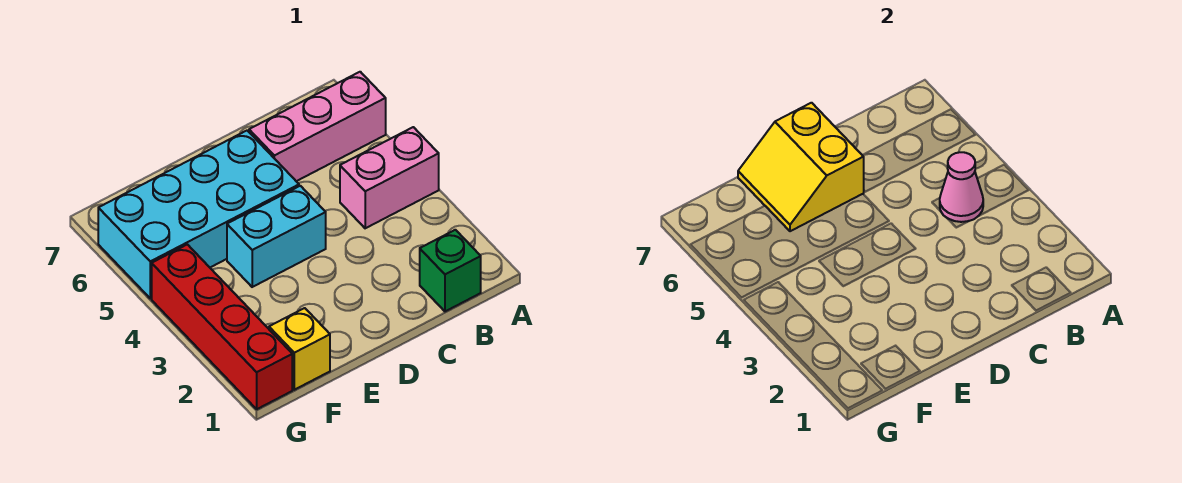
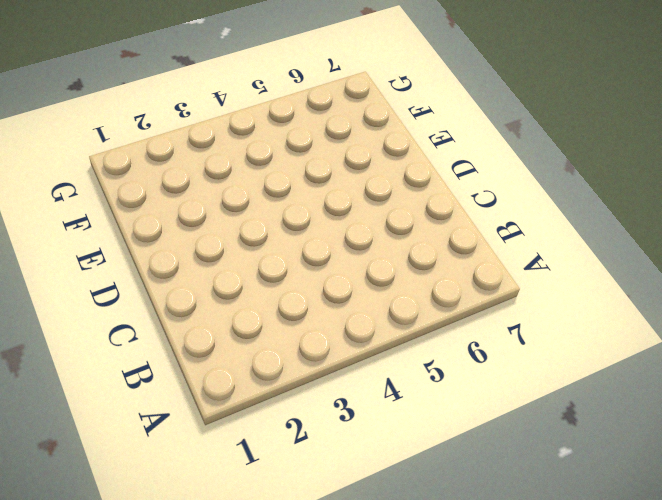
none -> pink brick A4:B4 level 1
none -> pink brick A6:C6 level 1

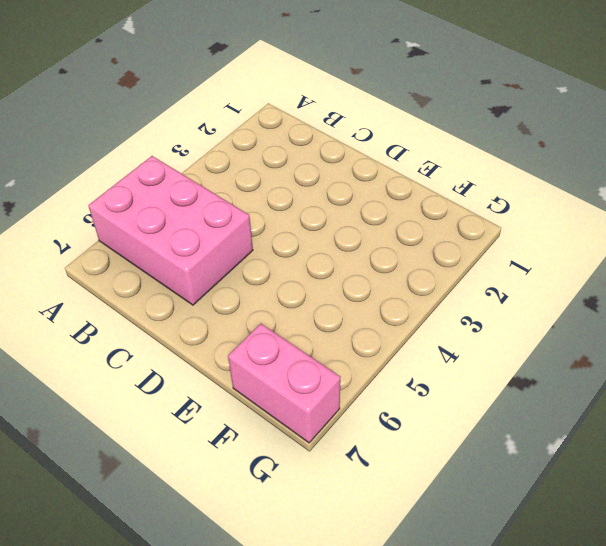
pink brick A5:C6 level 1 -> pink brick A6:C6 level 1
pink brick F7:G7 level 1 -> pink brick A4:B4 level 1
none -> green brick B1 level 1
none -> cyan brick D4:E4 level 1

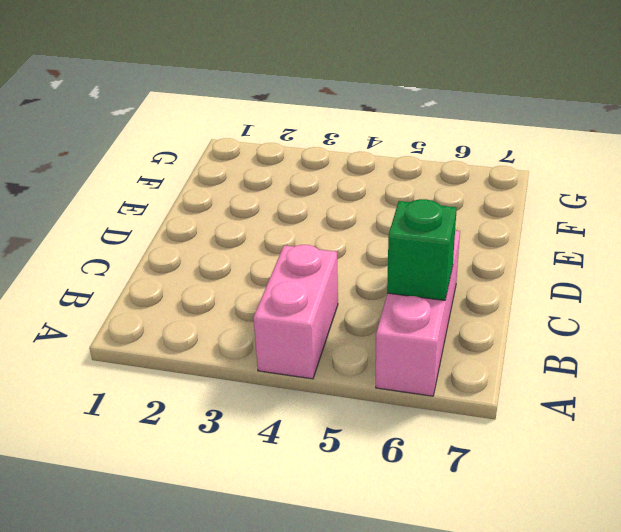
green brick B6 level 2 -> green brick B1 level 1
none -> cyan brick D4:E4 level 1
none -> cyan brick D5:G6 level 1

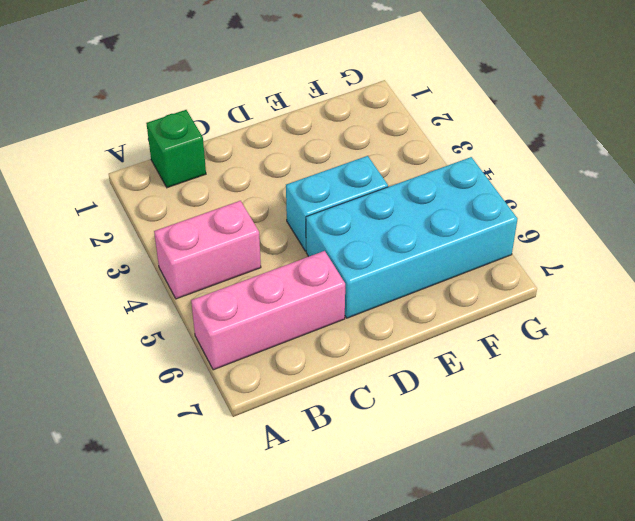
none -> yellow brick F1 level 1
none -> red brick G1:G4 level 1

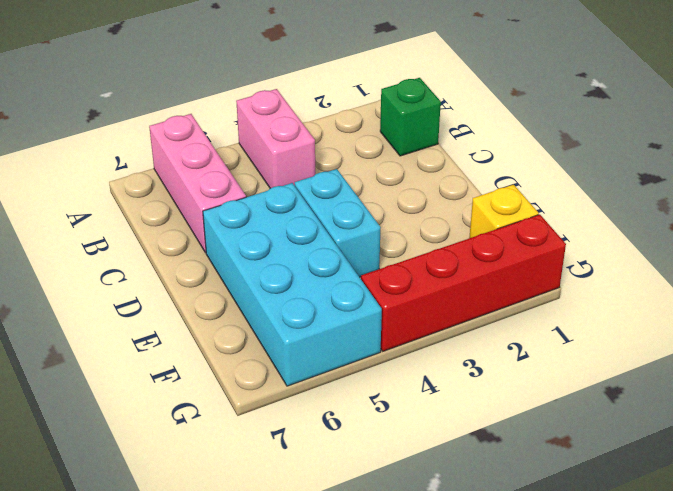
none -> pink cone B4 level 2
none -> yellow slope D6:E7 level 2 top D

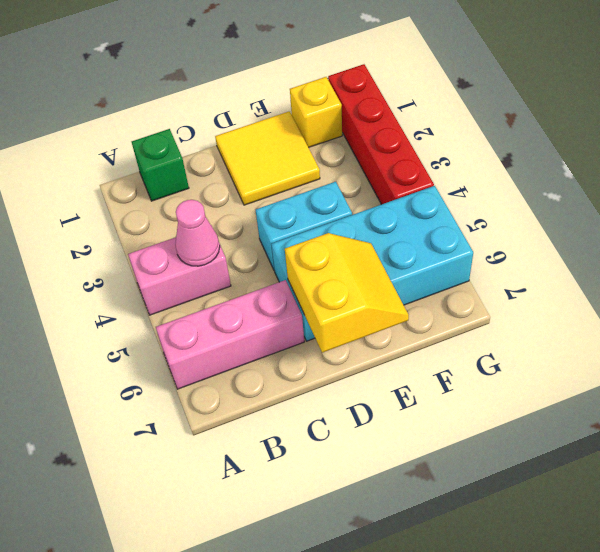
yellow tile D1:E2 level 1 -> none

